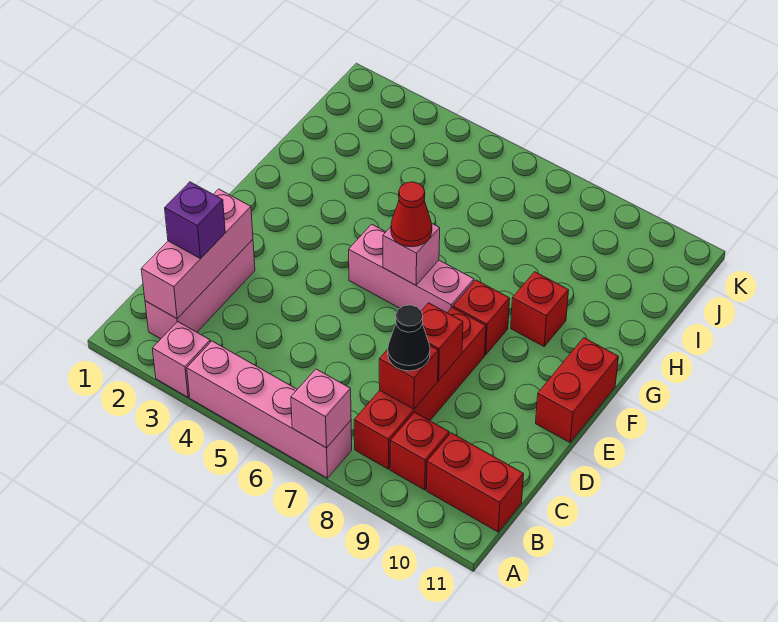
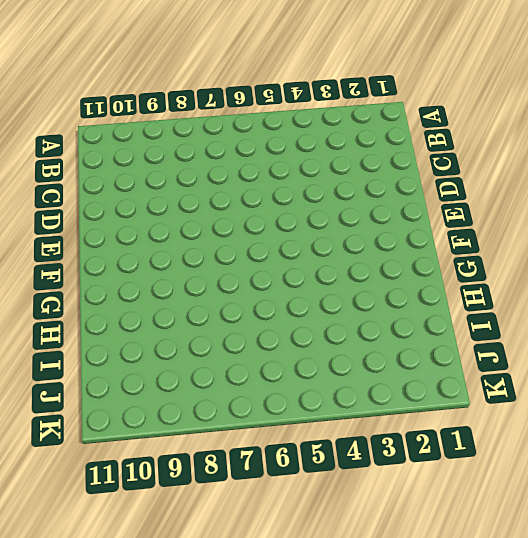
none -> pink brick A3 level 1
none -> pink brick A4:A7 level 1
none -> pink brick B2:D2 level 1

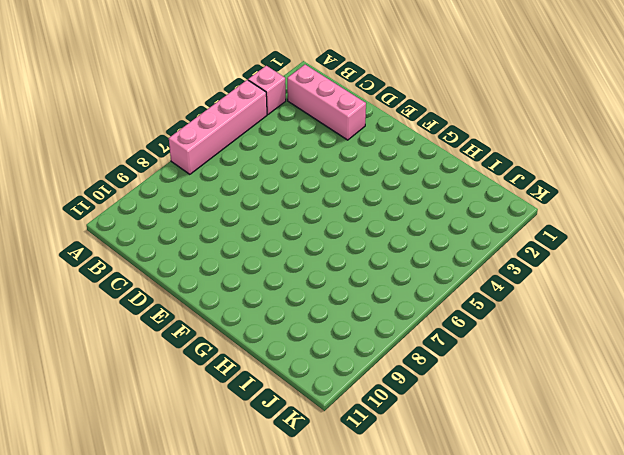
none -> red brick B8:E8 level 1
none -> red brick B9 level 1
none -> red brick B10:B11 level 1

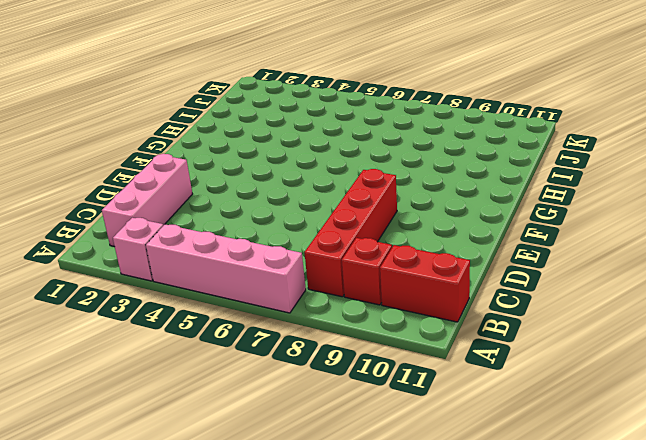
none -> red brick E11:F11 level 1
none -> pink brick F5:F7 level 1
none -> red brick F8 level 1

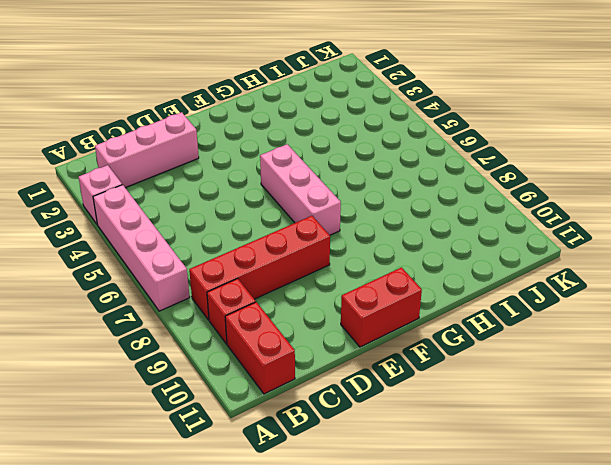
none -> red brick F8 level 1
none -> red brick G9 level 1
none -> pink brick A7 level 2

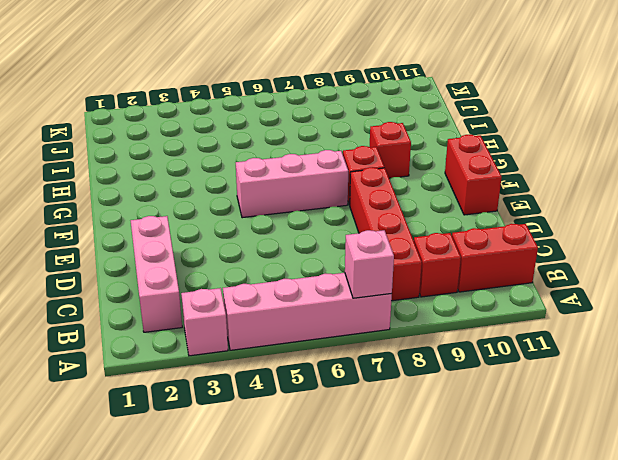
none -> pink brick B2:D2 level 2
none -> red brick C8 level 2
none -> red brick D8 level 2

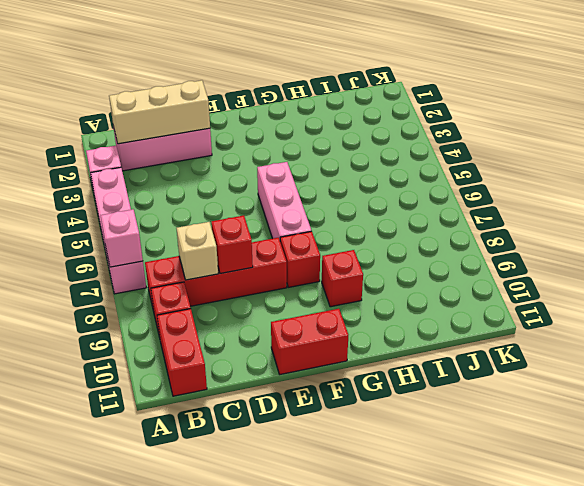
tan brick B2:D2 level 2 -> pink brick B2:D2 level 2
tan brick C8 level 2 -> red brick C8 level 2
none -> pink brick F6 level 2
none -> purple brick C2 level 3
none -> black cone C8 level 3

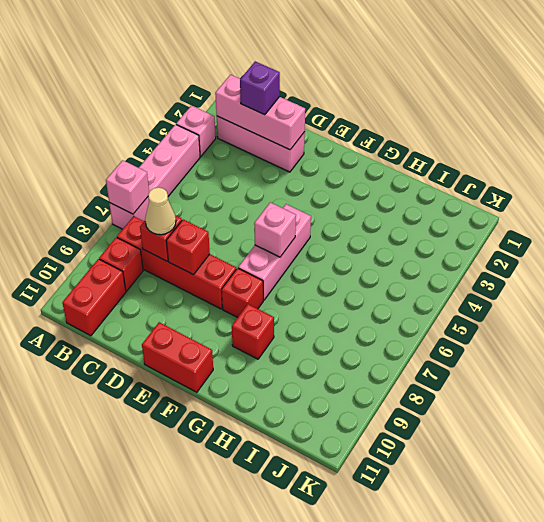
tan cone C8 level 3 -> black cone C8 level 3
none -> red cone F6 level 3

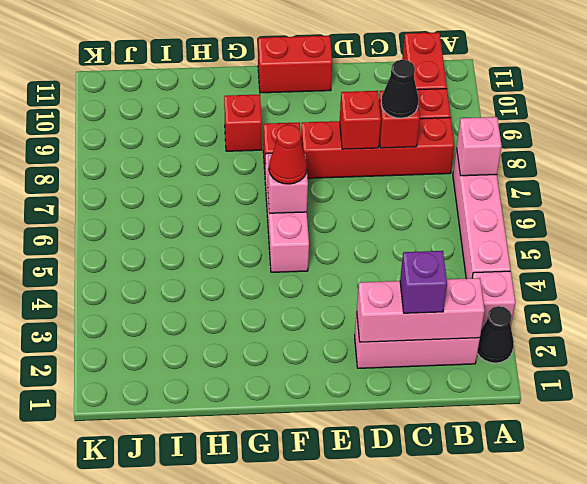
black cone A2 level 1 -> none

